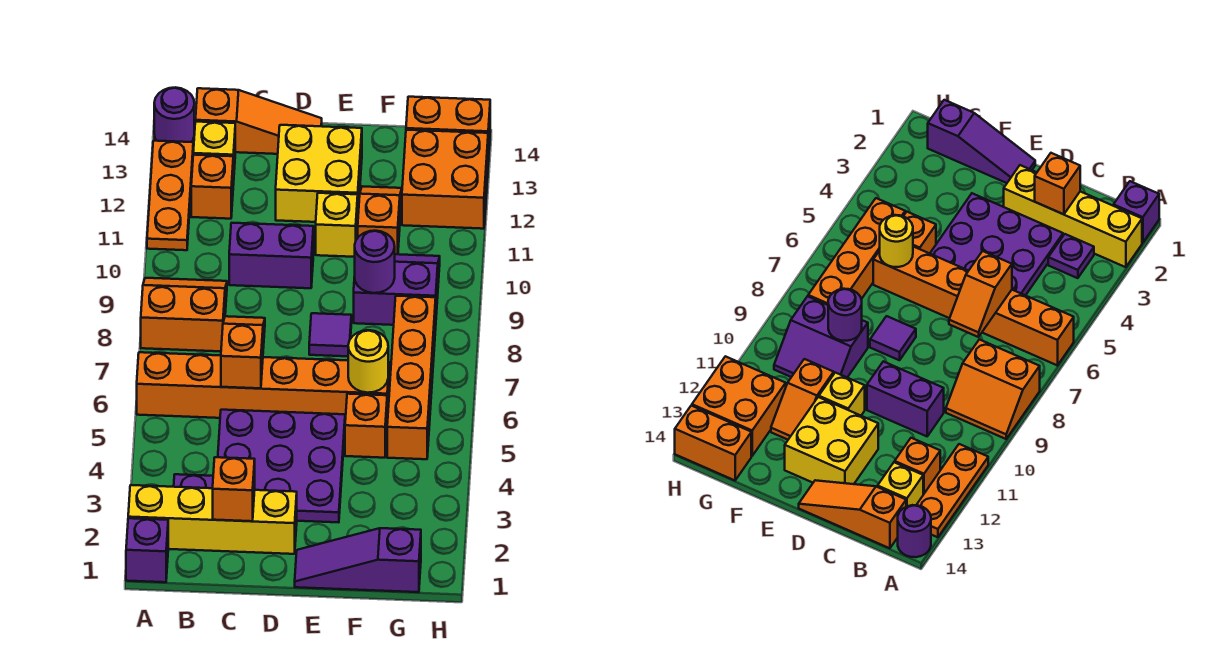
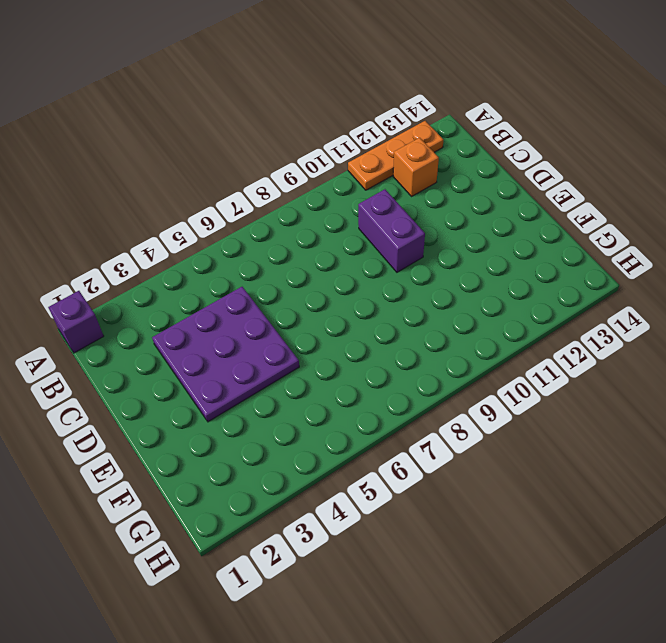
none -> yellow brick A2:D2 level 1
none -> orange brick A6:F6 level 1
none -> orange slope A8:B9 level 1 top 8

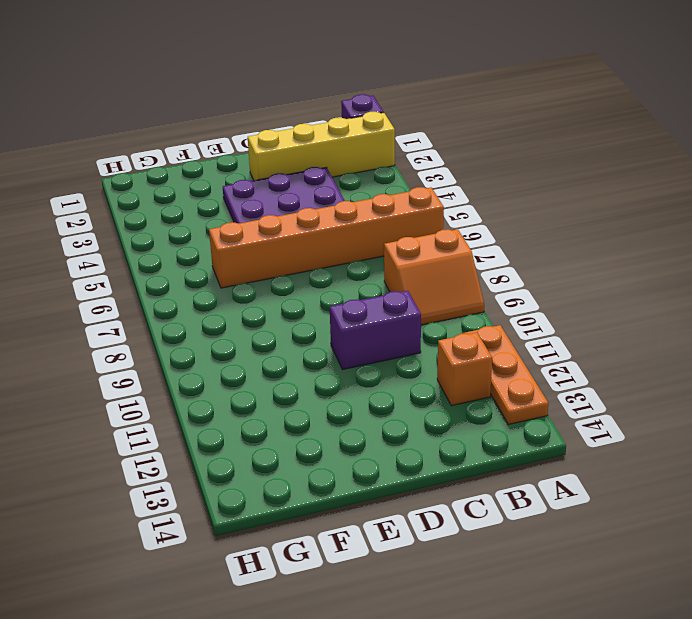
none -> purple round brick A14 level 1
none -> purple plate B3 level 1
none -> yellow brick B13 level 1

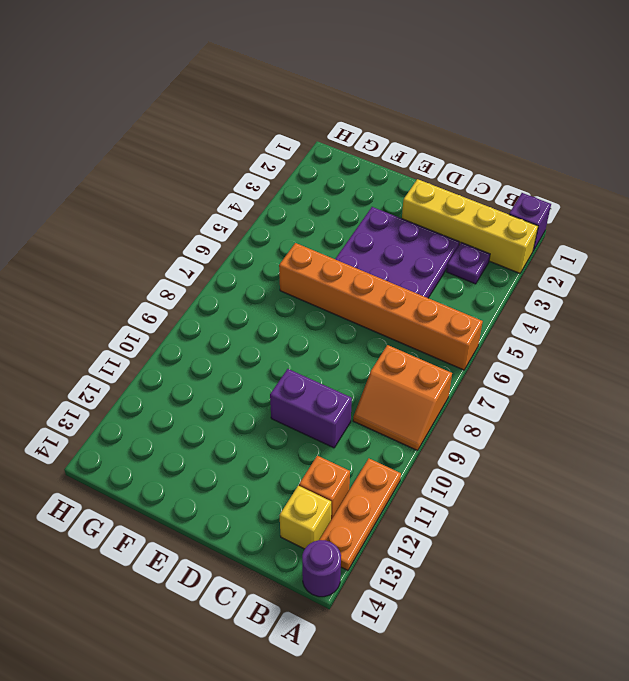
none -> orange slope B14:D14 level 1 top B
none -> yellow brick D12:E13 level 1
none -> purple slope E1:G1 level 1 top G

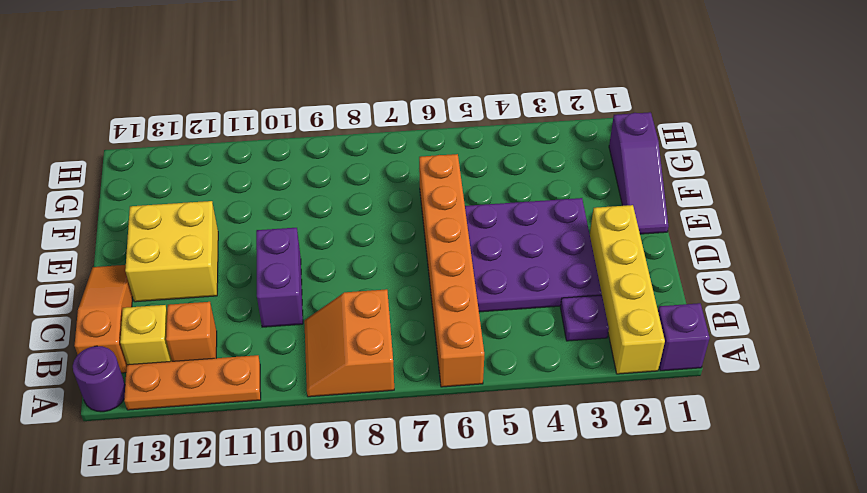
none -> purple tile E8 level 1
none -> yellow brick E11 level 1
none -> orange brick F5 level 1

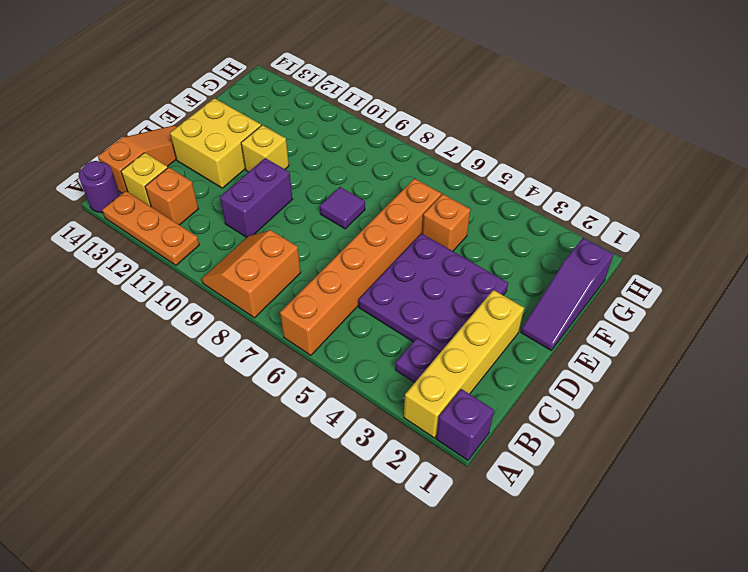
none -> purple slope F9:G10 level 1 top 9
none -> orange slope F11:F12 level 1 top 11
none -> orange brick G5:G8 level 1

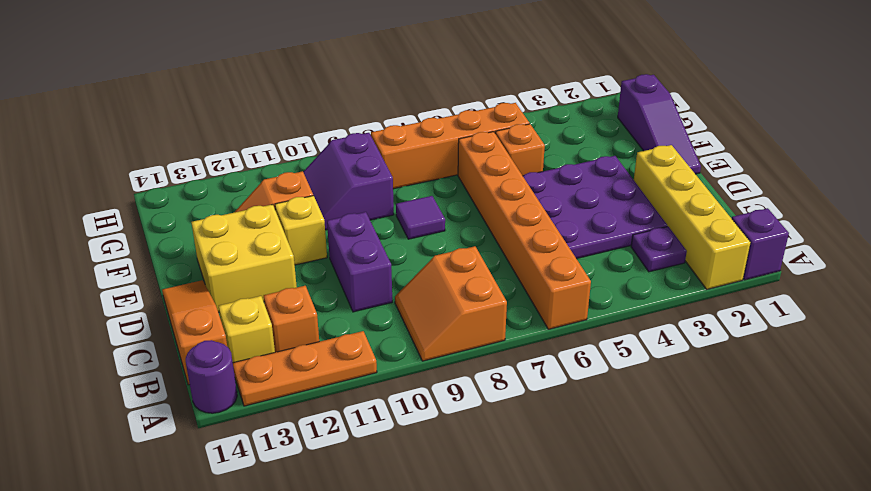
none -> orange brick G12:H13 level 1
none -> orange brick G14:H14 level 1
none -> orange brick C2 level 2

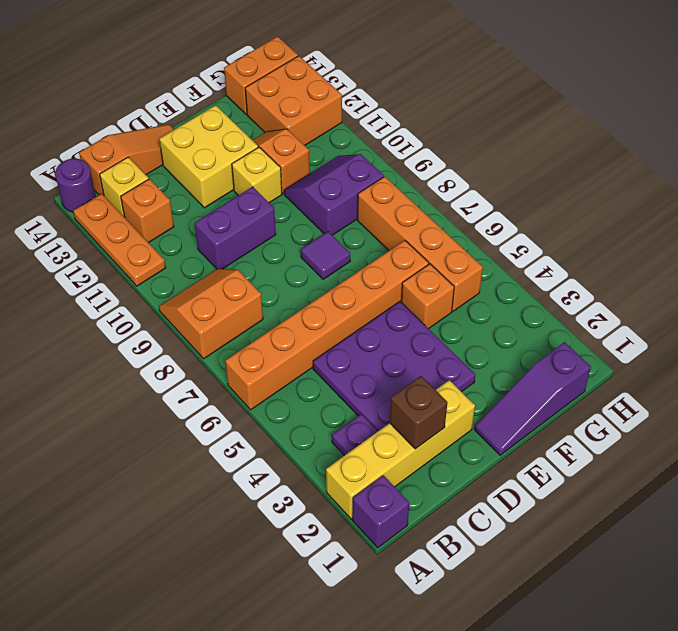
brown brick C2 level 2 -> orange brick C2 level 2
none -> orange slope C6:C7 level 2 top 6
none -> yellow round brick F6 level 2
none -> purple round brick F9 level 2

